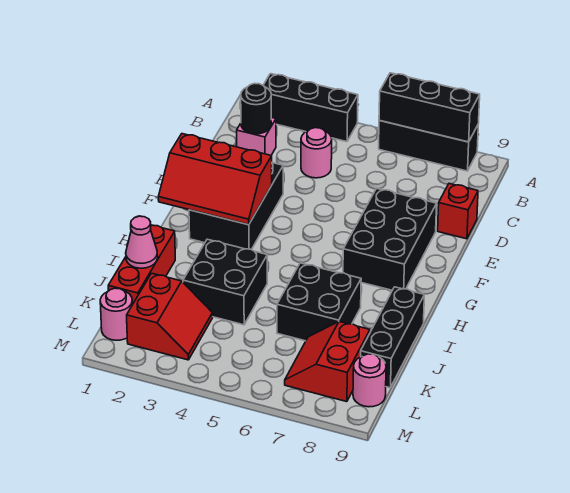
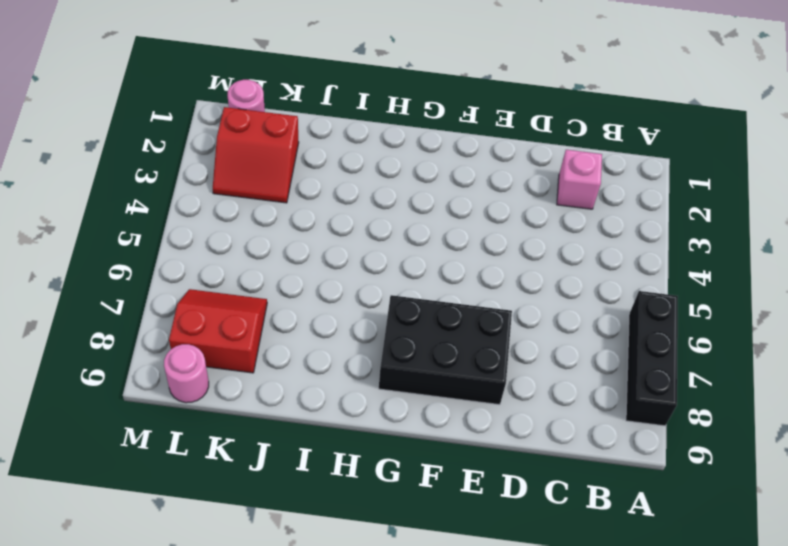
none -> black brick A2:A4 level 1
none -> pink round brick C4 level 1
none -> red brick D9 level 1

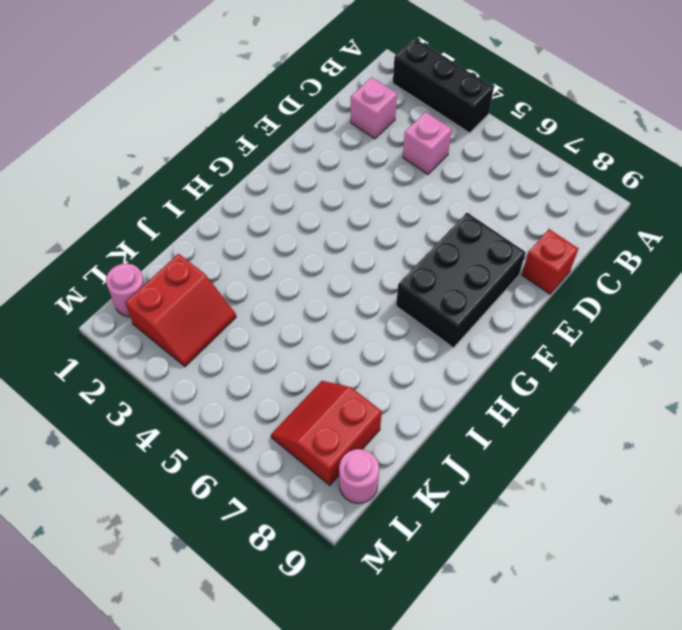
pink brick C4 level 1 -> pink round brick C4 level 1
none -> black brick A6:A8 level 1
none -> black brick E2:G3 level 1
none -> red brick I1:K1 level 1

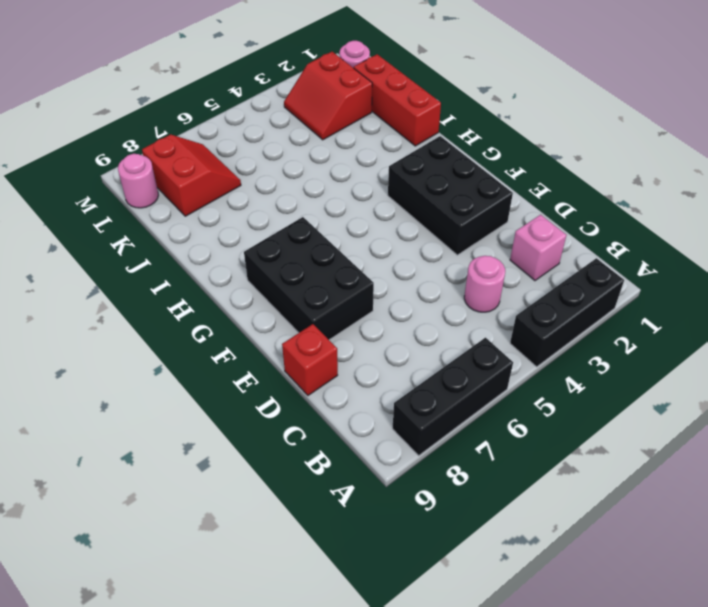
none -> black brick I3:J4 level 1
none -> black brick I6:J7 level 1
none -> black brick I9:K9 level 1

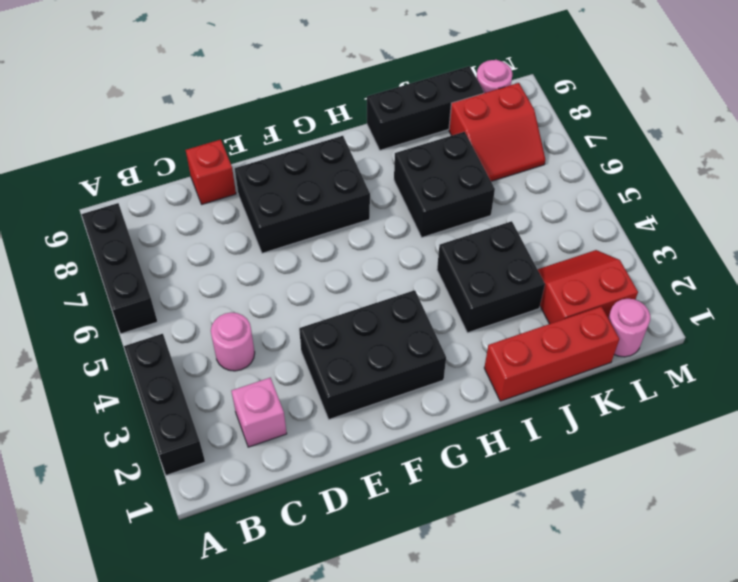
none -> black brick A6:A8 level 2
none -> black round brick C2 level 2
none -> red slope F1:G3 level 2 top F

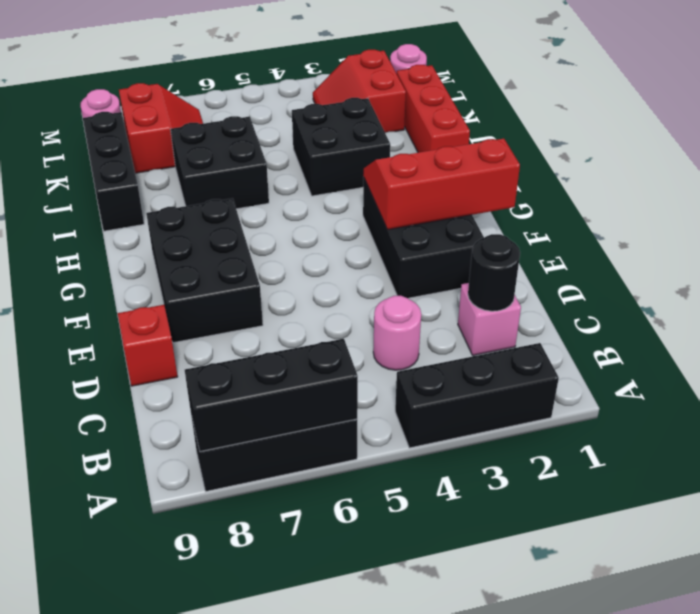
none -> pink cone J1 level 2

